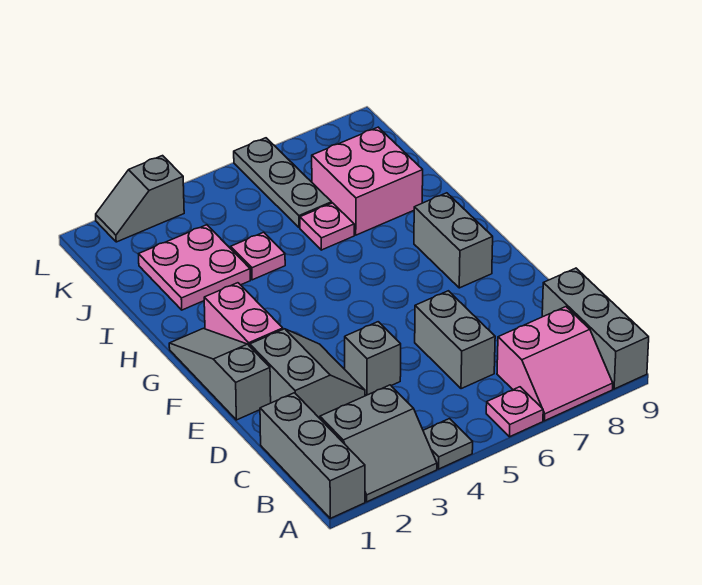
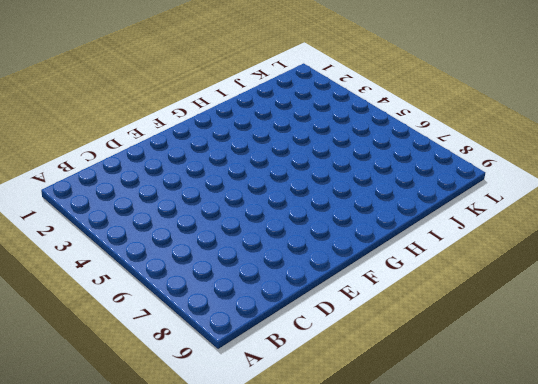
none -> grey brick A1:C1 level 1
none -> grey slope A2:B3 level 1 top B
none -> grey plate A4 level 1

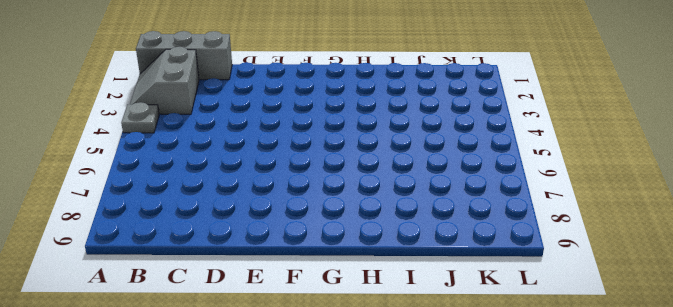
none -> pink plate A6 level 1
none -> pink slope A7:B8 level 1 top B
none -> grey brick A9:C9 level 1

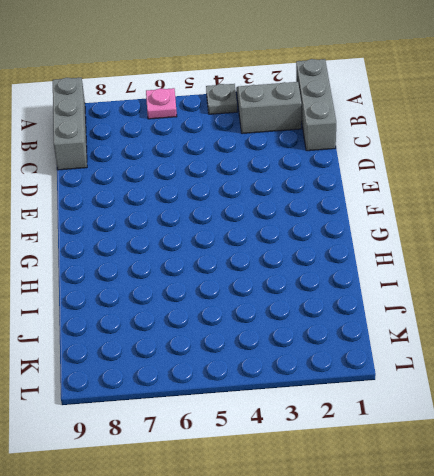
none -> pink slope A7:B8 level 1 top B
none -> grey brick C6:D6 level 1
none -> grey slope D2:E3 level 1 top 2

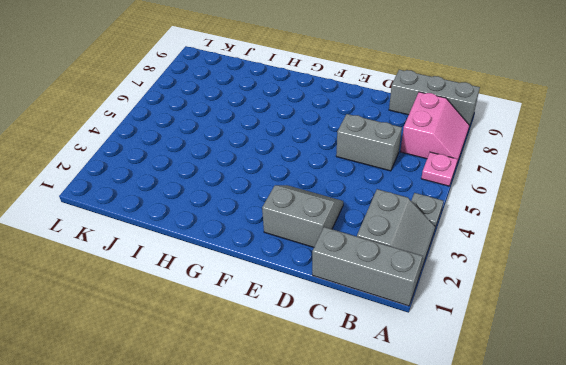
none -> grey brick D4 level 1
none -> grey slope E1:G1 level 1 top E
none -> pink brick F2:G2 level 1

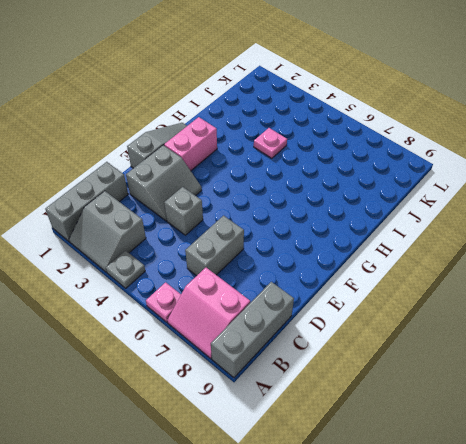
none -> grey brick F8:G8 level 1
none -> pink plate I2:J3 level 1
none -> pink plate I6 level 1

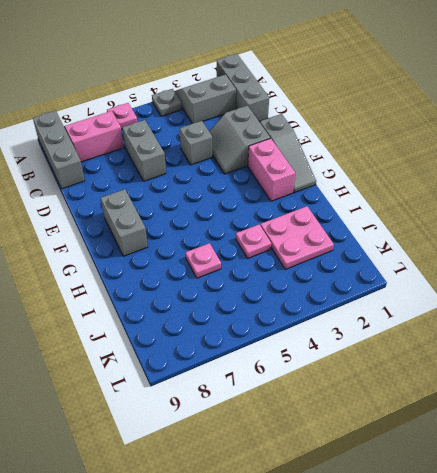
none -> pink brick I7:J8 level 1
none -> grey plate J6:L6 level 1
none -> grey slope L2:L3 level 1 top 3

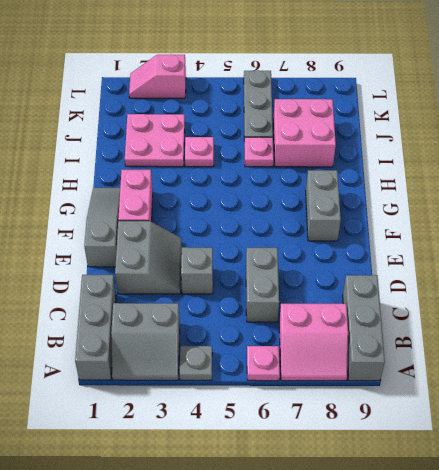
pink slope L2:L3 level 1 top 3 -> grey slope L2:L3 level 1 top 3

